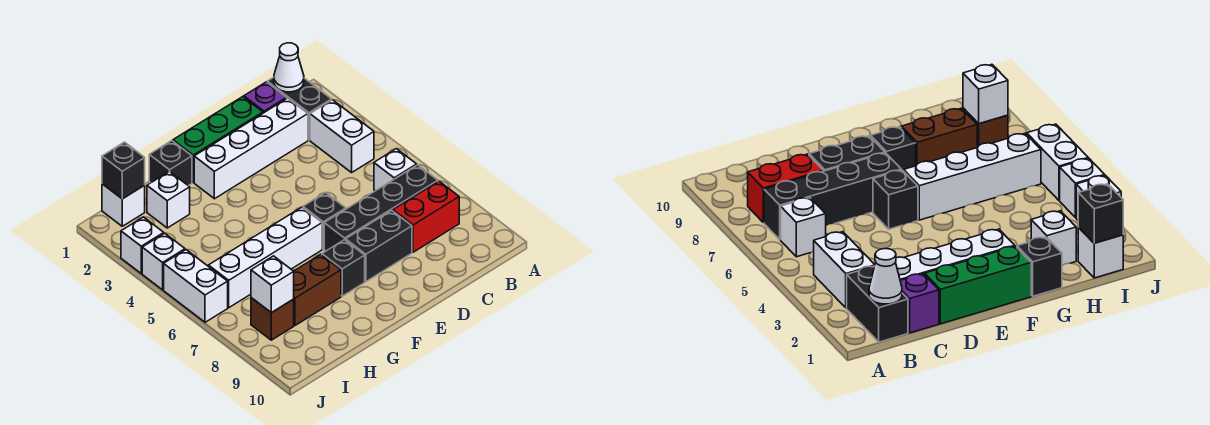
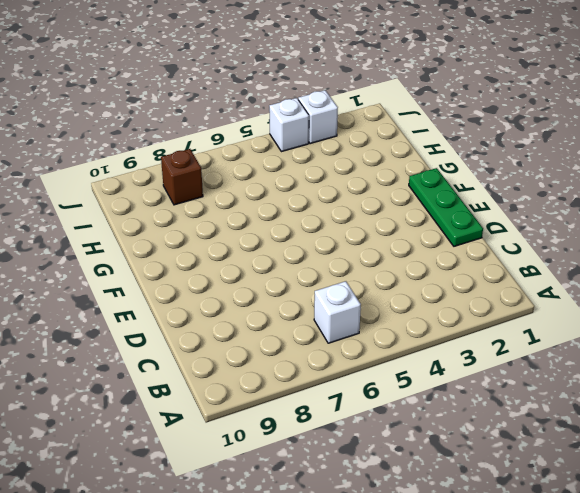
green plate D1:F1 level 1 -> green brick D1:F1 level 1
none -> black brick B1:B2 level 1
none -> white brick B3:B4 level 1
none -> black brick B7:E7 level 1

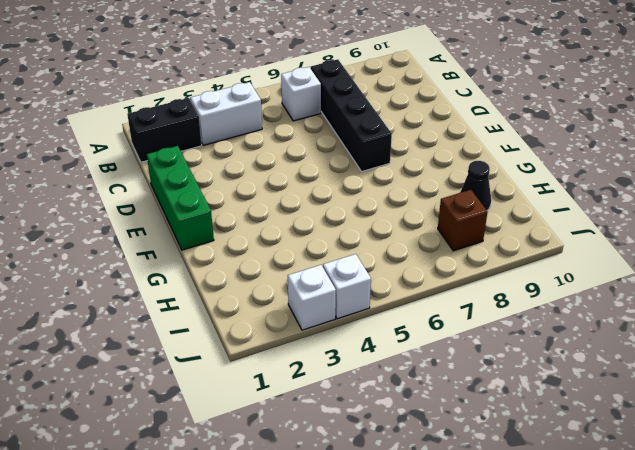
black cone H9 level 1 -> none
none -> red brick B8:C8 level 1
none -> purple brick C1 level 1
none -> white brick C2:F2 level 1

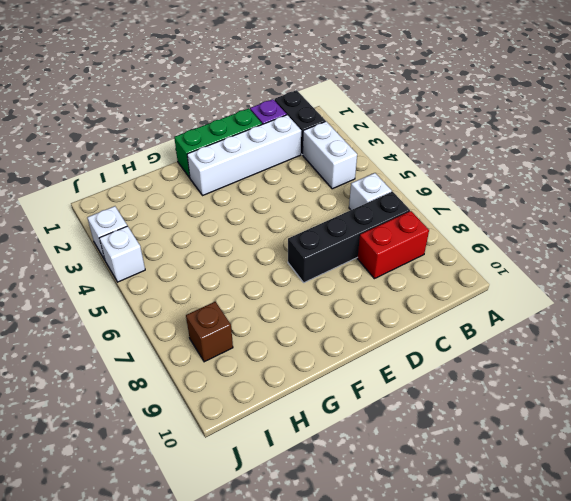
none -> black brick D8:E8 level 1
none -> black brick E6 level 1
none -> white brick F6:I6 level 1

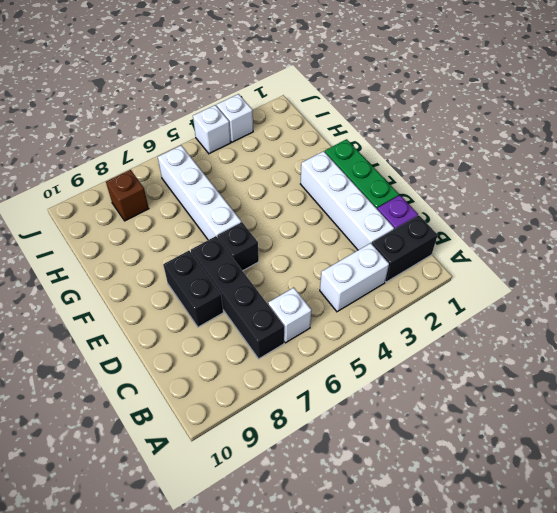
none -> red brick B8:C8 level 1
none -> black brick F8 level 1
none -> black brick G1 level 1

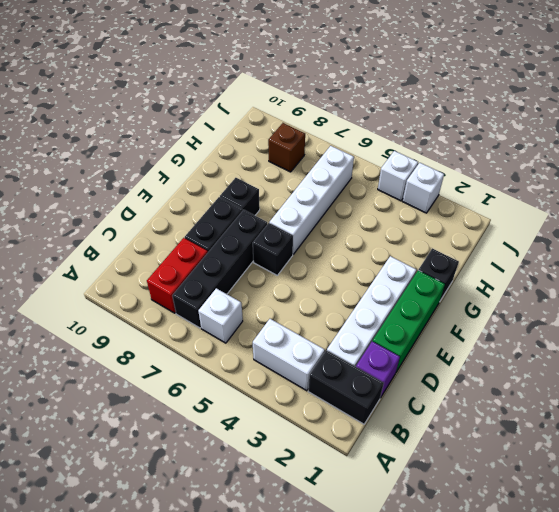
none -> brown brick G8:H8 level 1
none -> white brick H2 level 1
none -> white brick I1 level 1

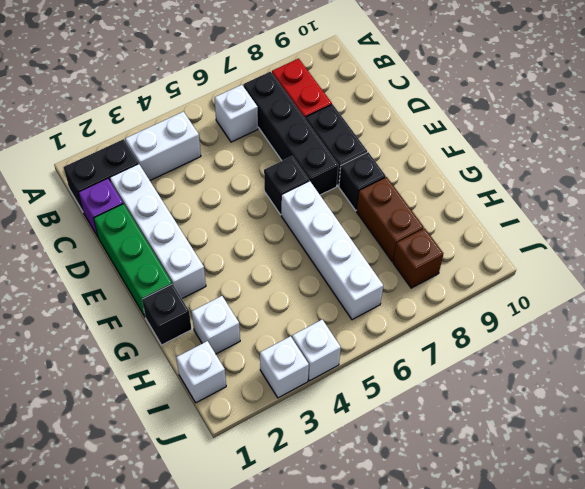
none -> white brick J5:J6 level 1
none -> white cone B1 level 2
none -> black brick I1 level 2

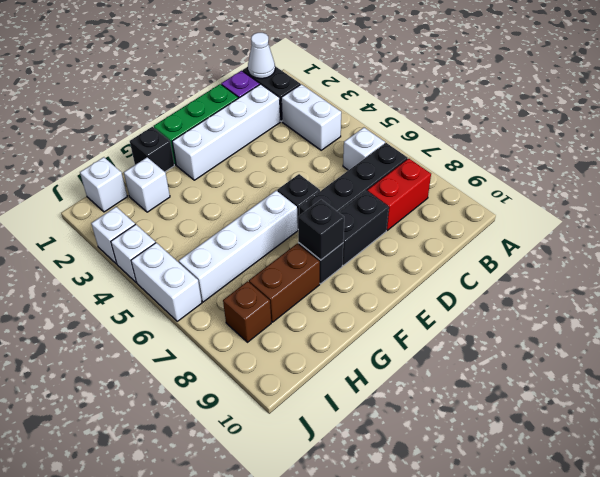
black brick F8 level 2 -> black brick I1 level 2
none -> white brick I8 level 2

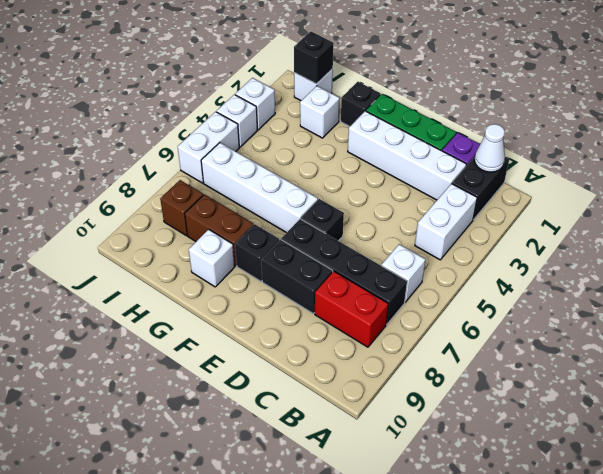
white brick G9 level 1 -> white brick I8 level 2

